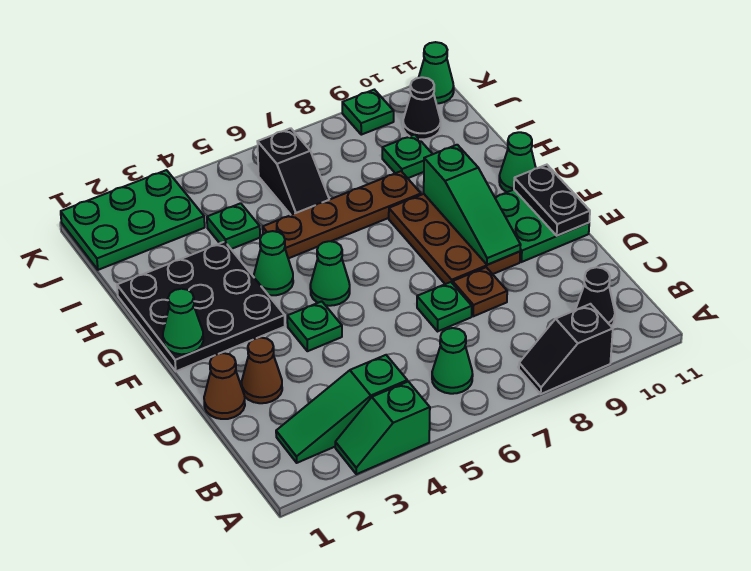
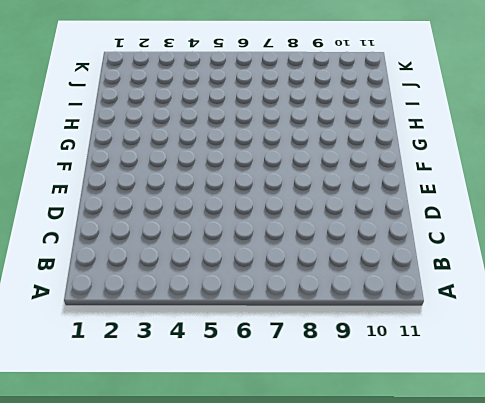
none -> green slope A3:A4 level 1 top 4
none -> black slope A8:A9 level 1 top 9
none -> green slope B2:B4 level 1 top 4

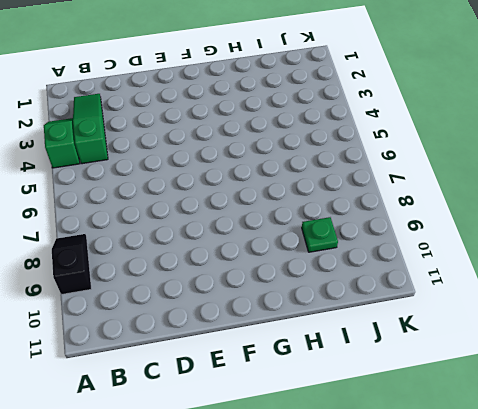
none -> green cone B6 level 1
none -> black cone B10 level 1
none -> brown cone D1 level 1

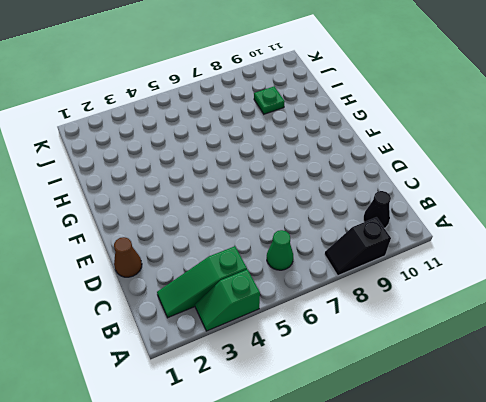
none -> brown cone D2 level 1
none -> green plate D7 level 1
none -> brown plate D8 level 1

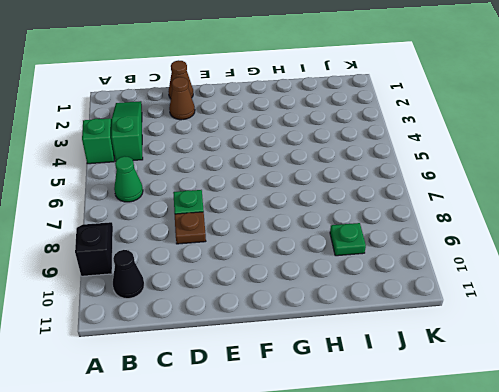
none -> green plate E4 level 1
none -> brown plate E8:G9 level 1
none -> green plate E10:F11 level 1

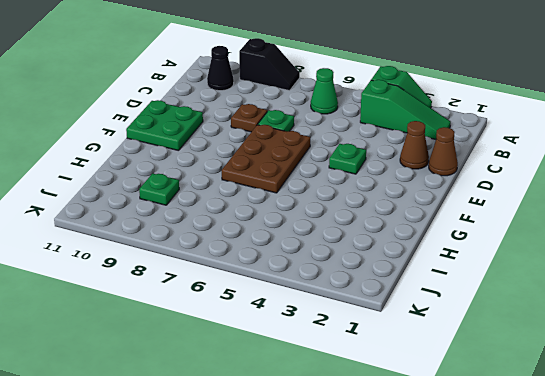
brown plate E6:G7 level 1 -> brown plate E8:G9 level 1
none -> black plate F1:H3 level 1
none -> green cone F5 level 1
none -> green cone G4 level 1

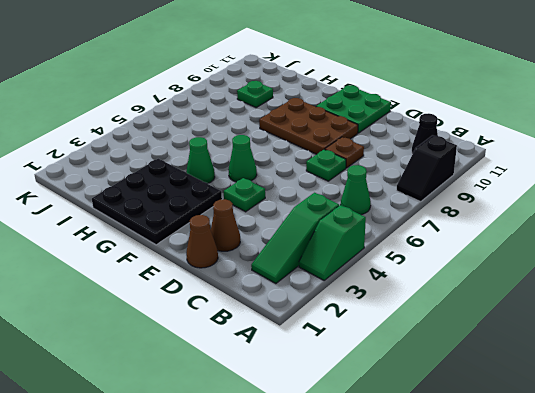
none -> green cone G11 level 1
none -> brown plate H5:H8 level 1
none -> green plate I4 level 1

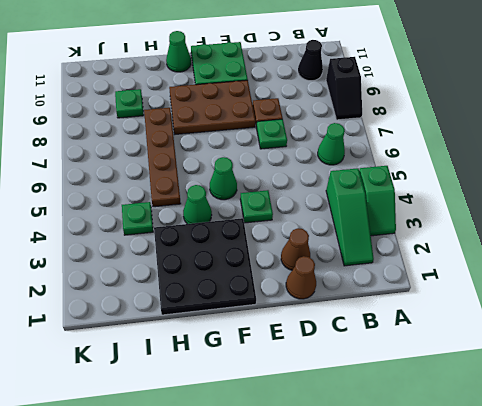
none -> black slope I6:J6 level 1 top J
none -> green plate J1:K3 level 1
none -> black cone J10 level 1

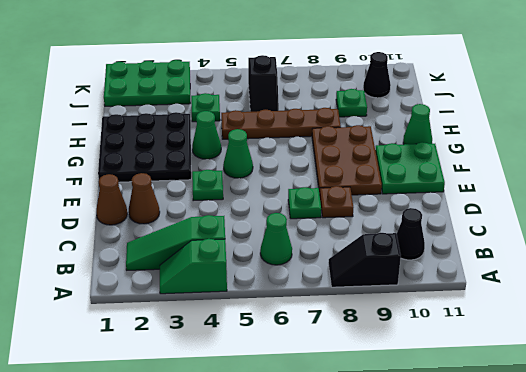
none -> green plate K9 level 1
none -> green cone K11 level 1
none -> green slope E9:G9 level 2 top G

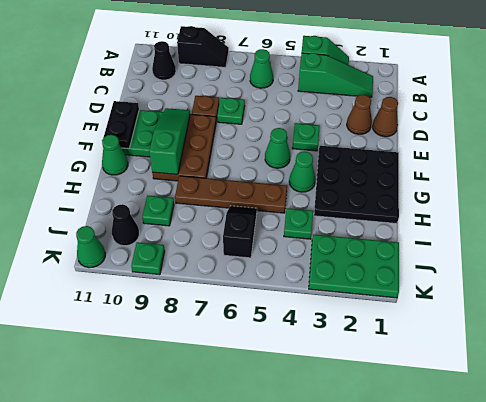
none -> green cone F1 level 2

